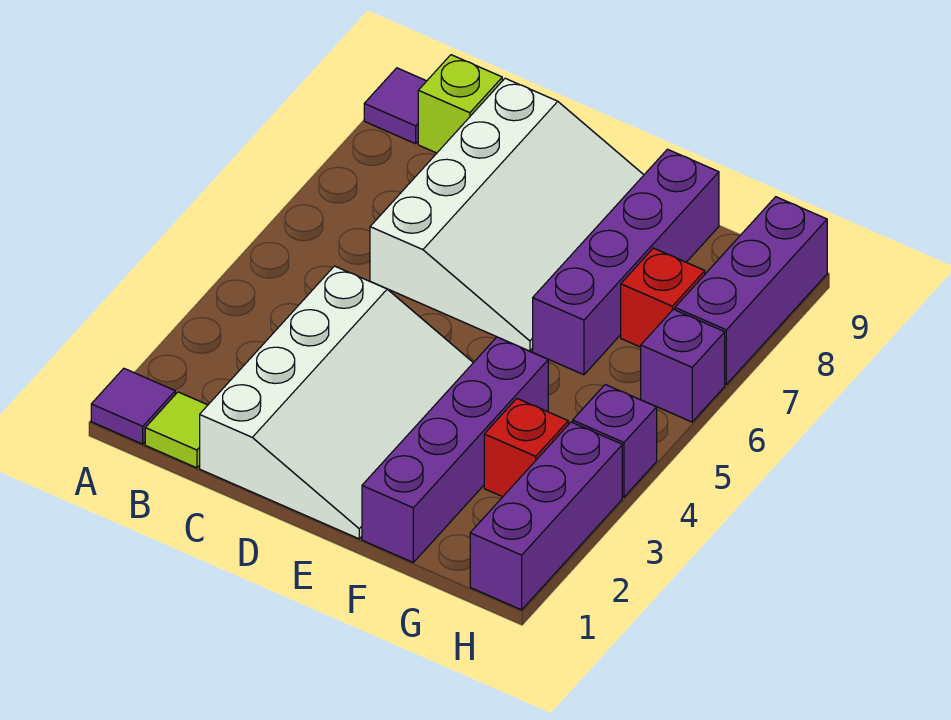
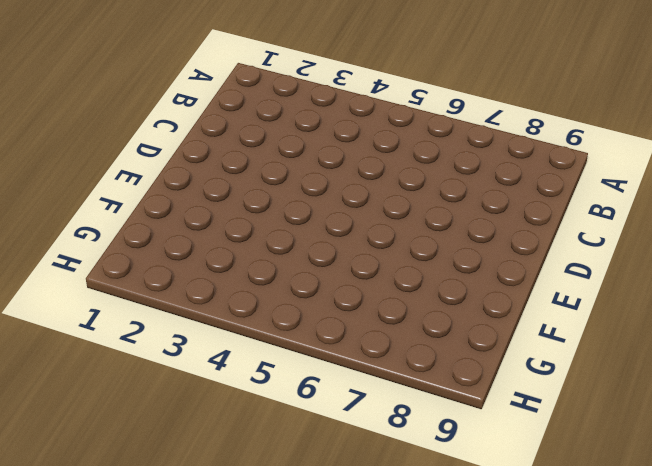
none -> purple tile A1 level 1
none -> purple tile A9 level 1
none -> lime tile B1 level 1

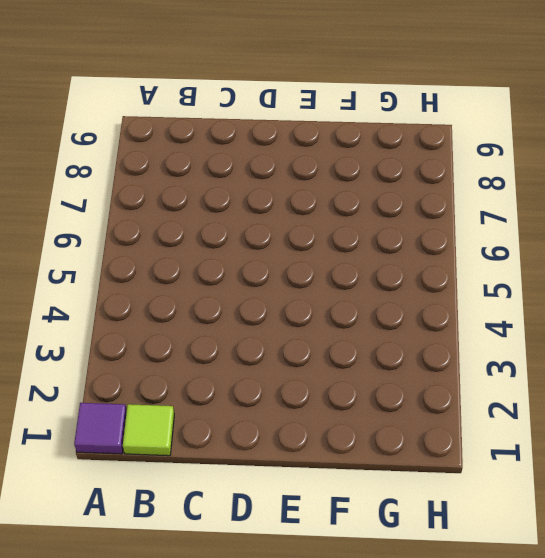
none -> purple tile A9 level 1
none -> lime brick B9 level 1
none -> white slope C1:E4 level 1 top C

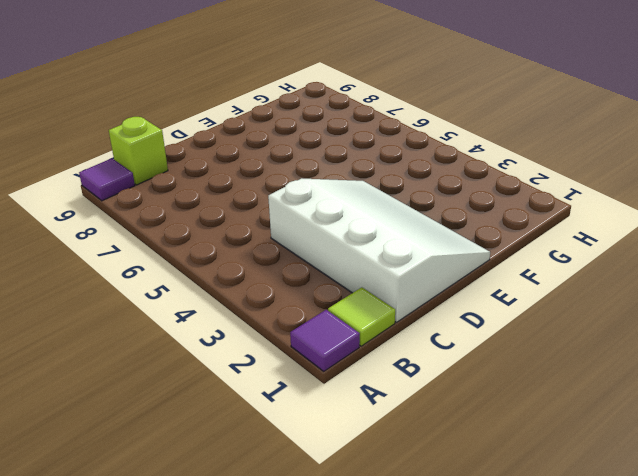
none -> white slope C6:E9 level 1 top C
none -> purple brick F1:F4 level 1
none -> purple brick F6:F9 level 1

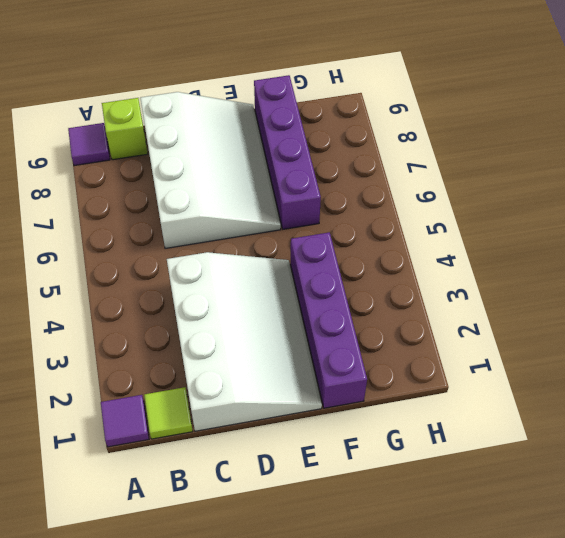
none -> red brick G3 level 1
none -> red brick G7 level 1
none -> purple brick H1:H3 level 1

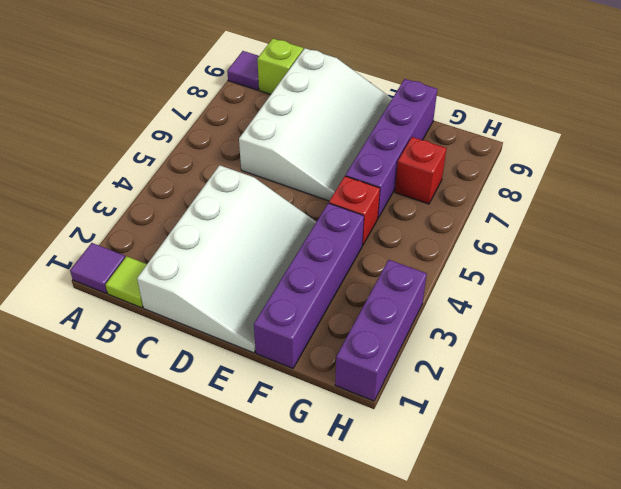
red brick F5 level 1 -> red brick G3 level 1
none -> purple brick H4 level 1
none -> purple brick H6 level 1
none -> purple brick H7:H9 level 1

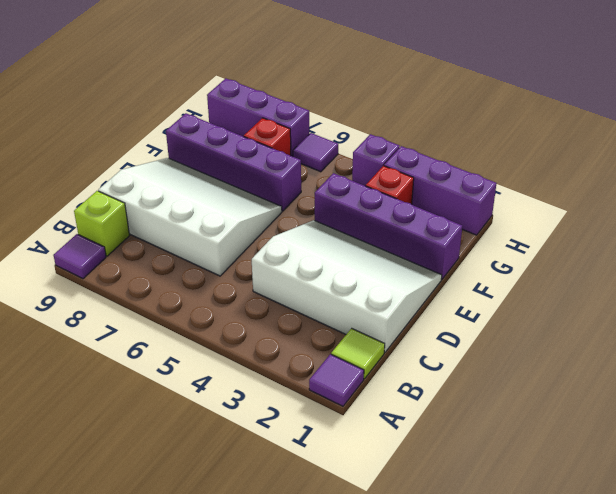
purple tile H6 level 1 -> purple brick H6 level 1

